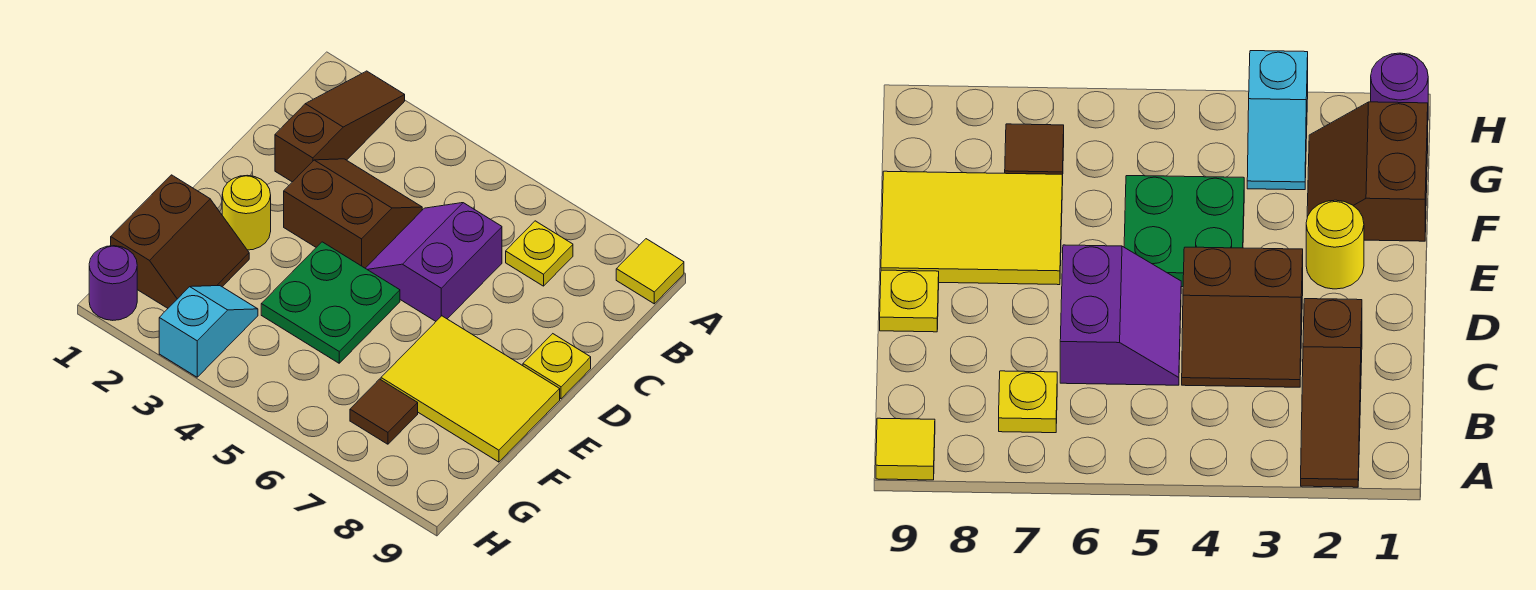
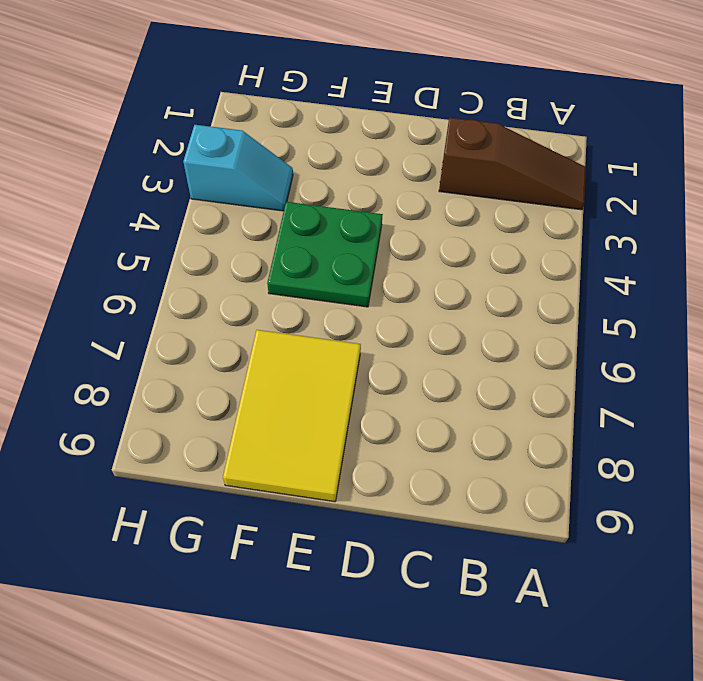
none -> yellow tile A9 level 1
none -> yellow plate B7 level 1
none -> brown slope C3:D4 level 1 top D

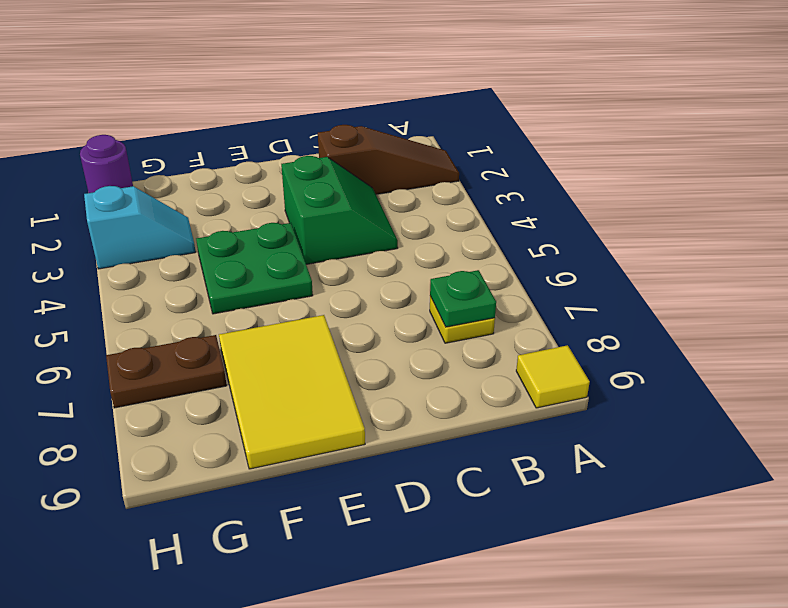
green plate B7 level 2 -> none
green slope C3:D4 level 1 top D -> brown slope C3:D4 level 1 top D
brown plate G7:H7 level 1 -> brown tile G7 level 1
none -> purple slope C5:D6 level 1 top 6
none -> yellow plate D9 level 1
none -> yellow round brick E2 level 1

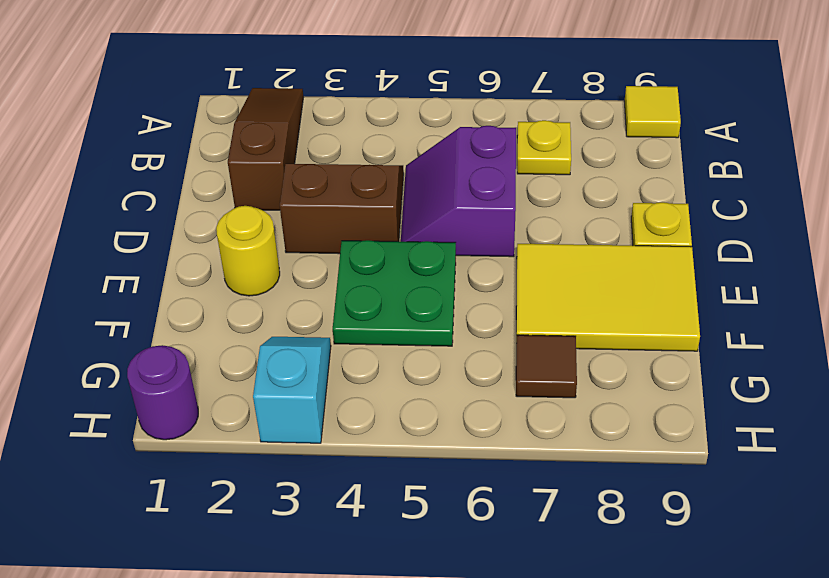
none -> brown slope F1:G2 level 1 top 1

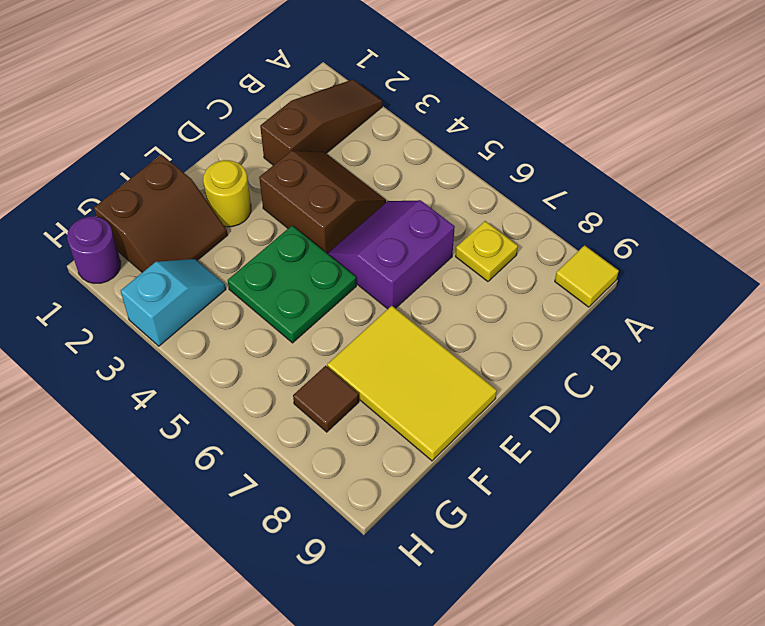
none -> yellow plate D9 level 1

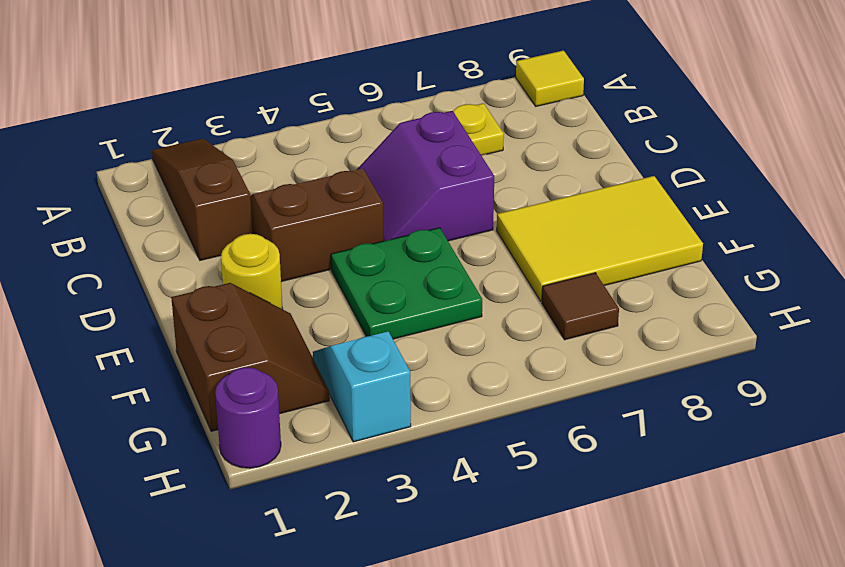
none -> yellow plate D9 level 1

